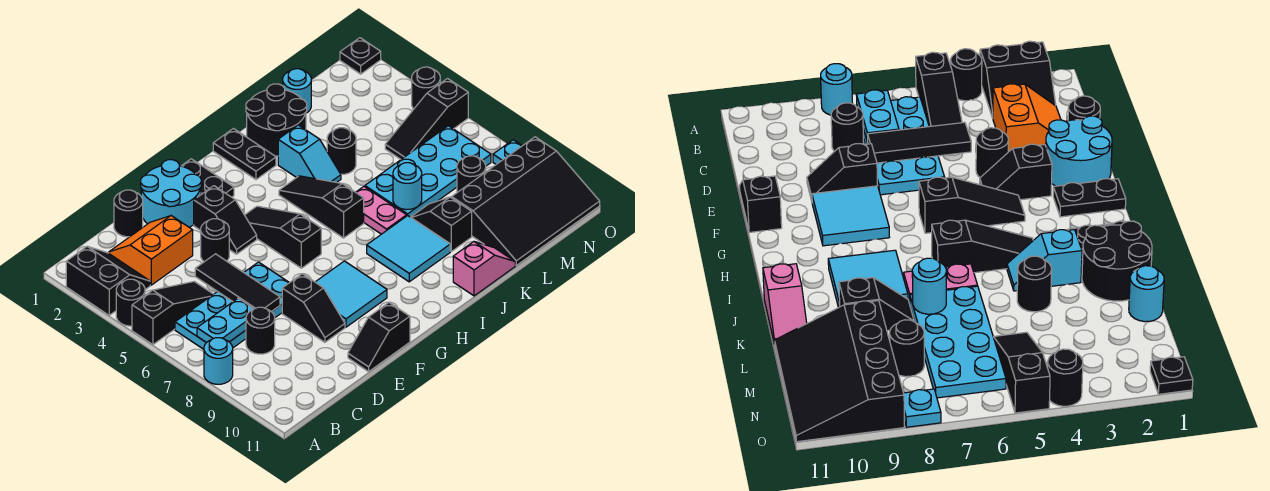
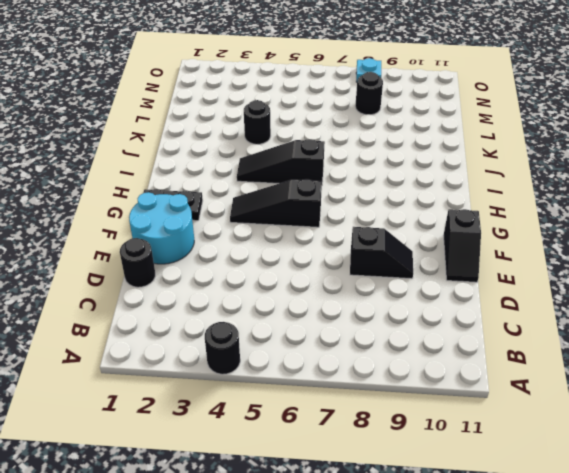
none -> black slope A2:B3 level 1 top A
none -> black slope A5:C5 level 1 top A
none -> cyan round brick A8 level 1
none -> cyan plate B6:E7 level 1

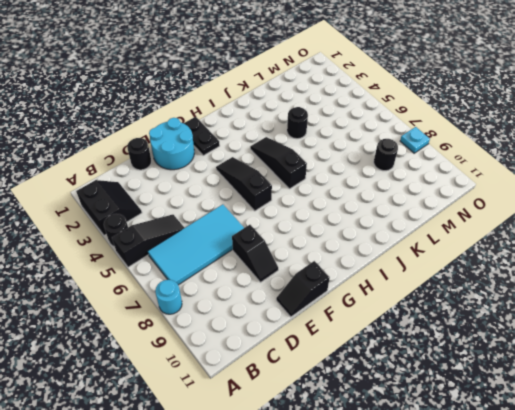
cyan tile B6:E7 level 1 -> cyan plate B6:E7 level 1
none -> orange slope C2:D3 level 1 top 3
none -> black round brick C8 level 1
none -> black round brick E4 level 1
none -> black slope F3:F4 level 1 top 3

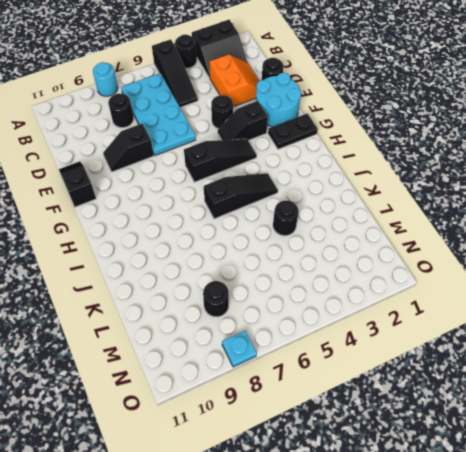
none -> cyan tile F8:G9 level 1
none -> black plate I1:I2 level 1
none -> cyan tile I8:J9 level 1
none -> black round brick J1:K2 level 1

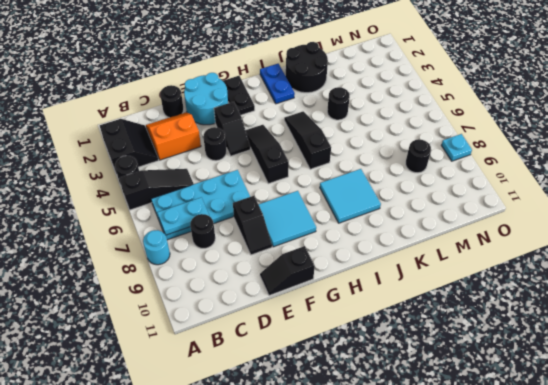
blue plate I1:I2 level 1 -> black plate I1:I2 level 1
none -> cyan slope J3:J4 level 1 top 3
none -> pink plate J6:J7 level 1
none -> pink slope J11:K11 level 1 top J
none -> cyan plate K6:N7 level 1

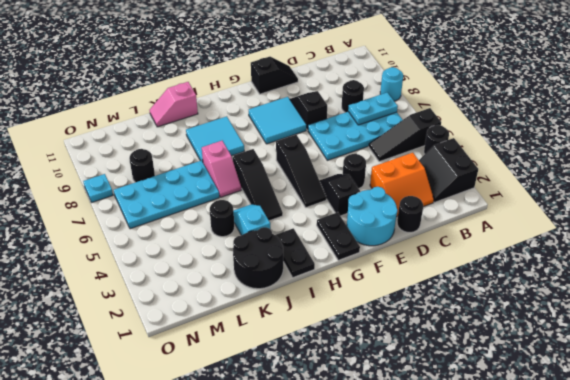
pink slope J6:J7 level 1 top 7 -> pink plate J6:J7 level 1
none -> black slope K8:K9 level 1 top 9
none -> cyan round brick L1 level 1
none -> black slope L9:O11 level 1 top 9
none -> black slope M5:O5 level 1 top O

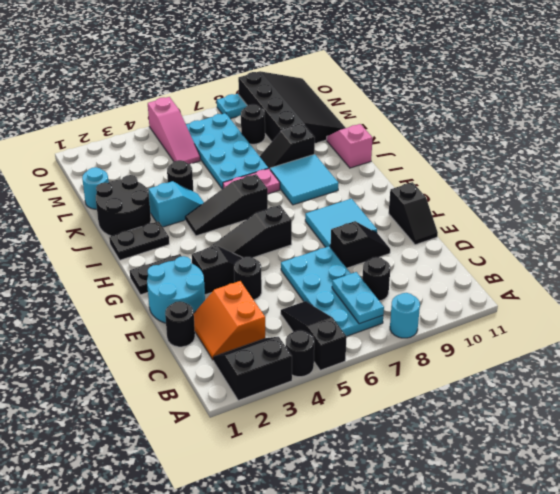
pink slope M5:O5 level 1 top O -> black slope M5:O5 level 1 top O
none -> black plate O1 level 1
none -> black round brick O4 level 1
none -> black tile D5:D7 level 2
none -> cyan round brick K7 level 2

